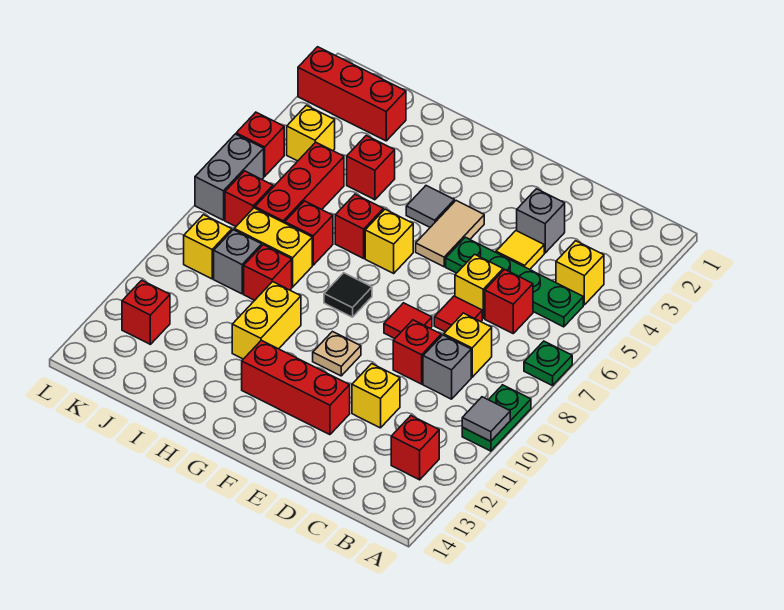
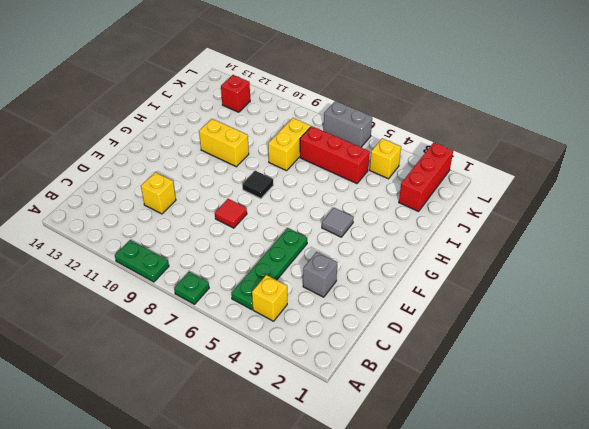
none -> red brick B12 level 1
none -> red brick C6 level 1
none -> yellow brick C8 level 1
none -> grey brick C9 level 1

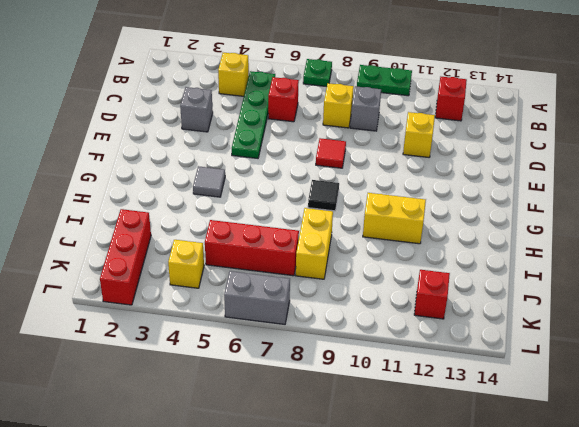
none -> yellow tile D4 level 1
none -> yellow brick D6 level 1
none -> red tile D7 level 1
none -> red brick D9 level 1

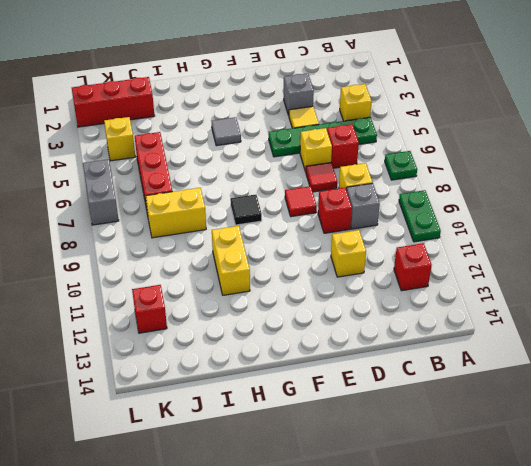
none -> red brick E12:G12 level 1
none -> tan tile F4:F5 level 1
none -> tan plate F10 level 1
none -> yellow brick G6 level 1

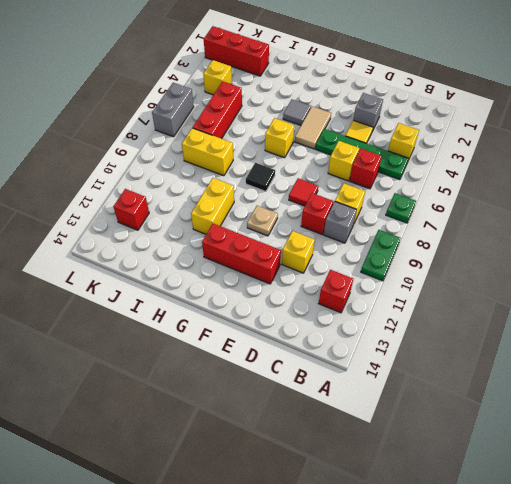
none -> red tile D7 level 1
none -> red brick H6 level 1
none -> red brick I4 level 1
none -> red brick I7 level 1

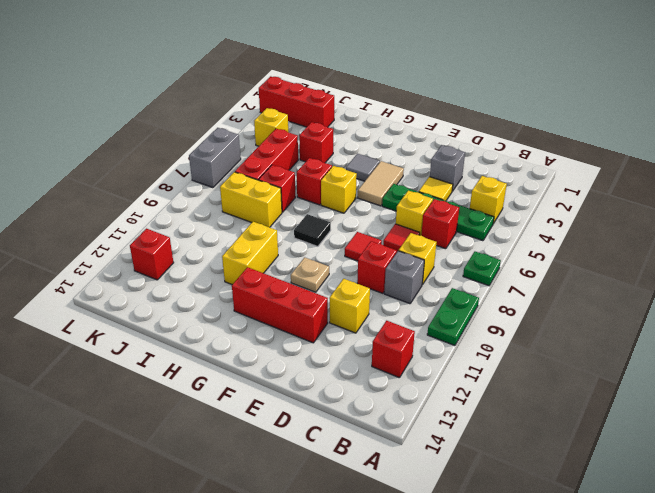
none -> red brick I9 level 1
none -> grey brick J9 level 1
none -> red brick K7 level 1
none -> yellow brick K9 level 1

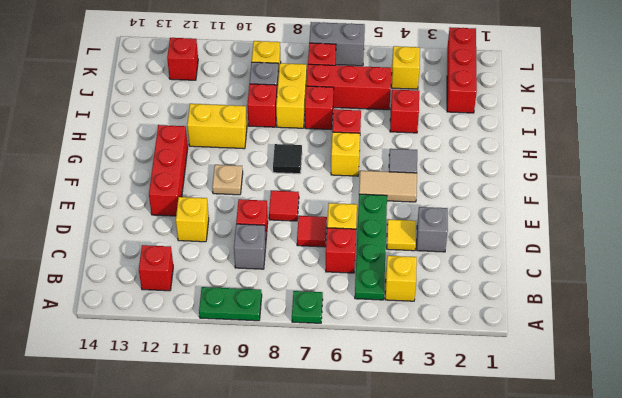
none -> yellow brick C8 level 1
none -> red brick L5 level 1
none -> grey tile A10 level 2

